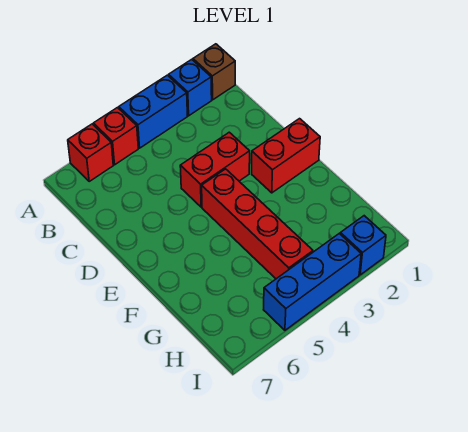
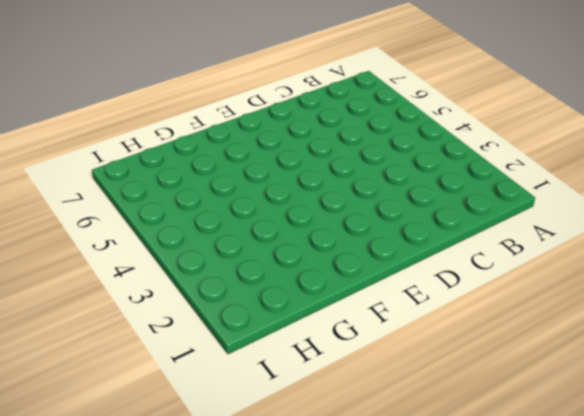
none -> brown brick A1 level 1
none -> blue brick A2 level 1

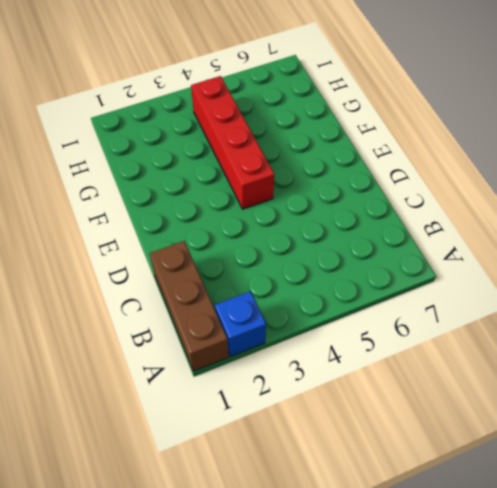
brown brick A1:C1 level 1 -> brown brick A1 level 1
none -> blue brick A3:A4 level 1
none -> red brick A5 level 1

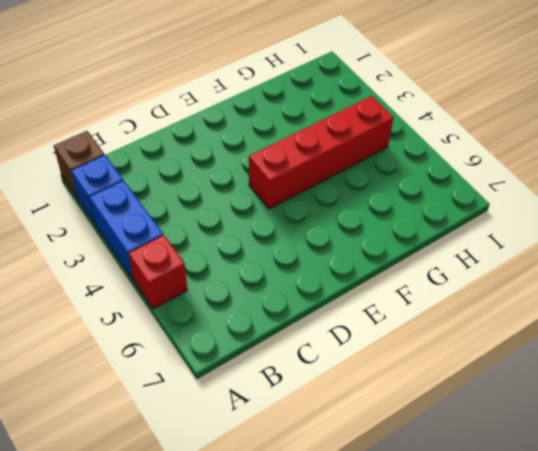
none -> red brick A6 level 1
none -> red brick D3:D4 level 1

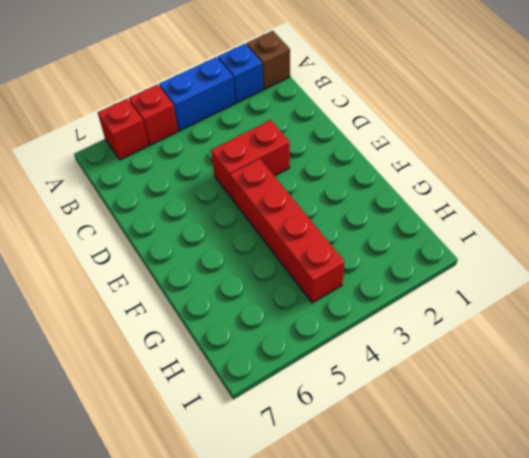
none -> red brick E1:E2 level 1
none -> blue brick I2 level 1

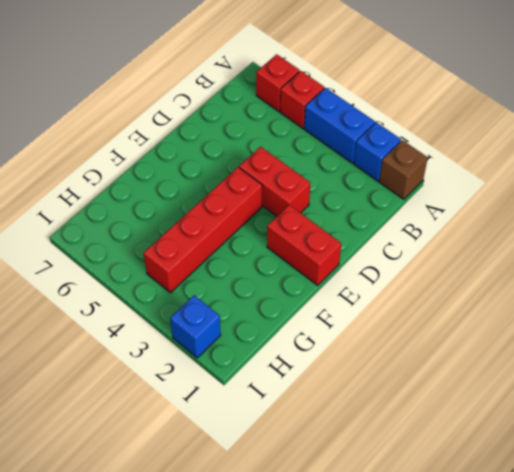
none -> blue brick I3:I5 level 1

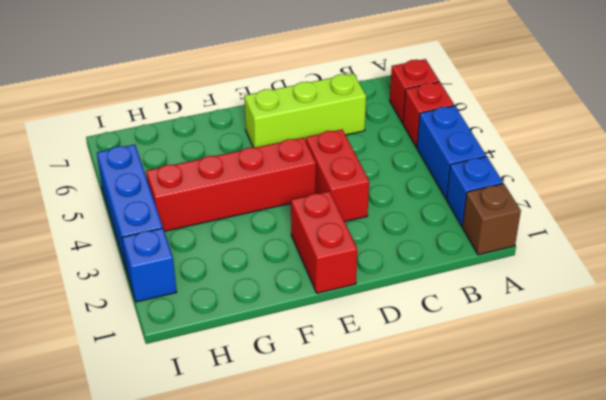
lime brick C6:E6 level 1 -> none

